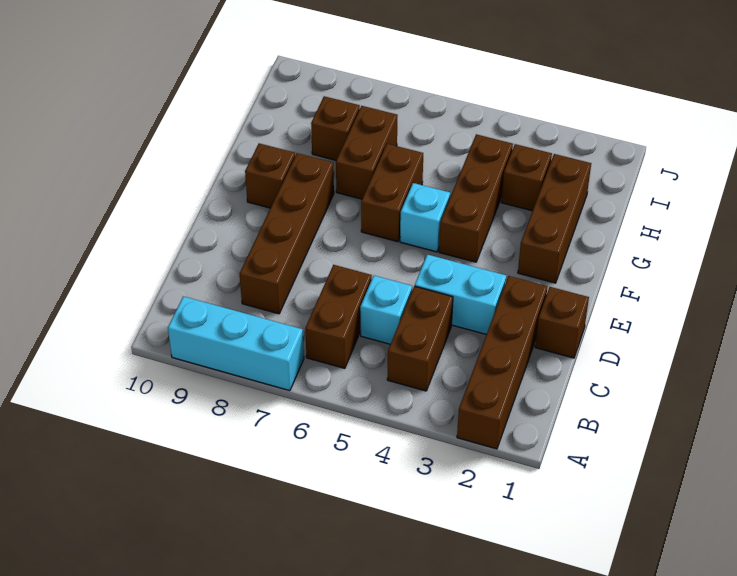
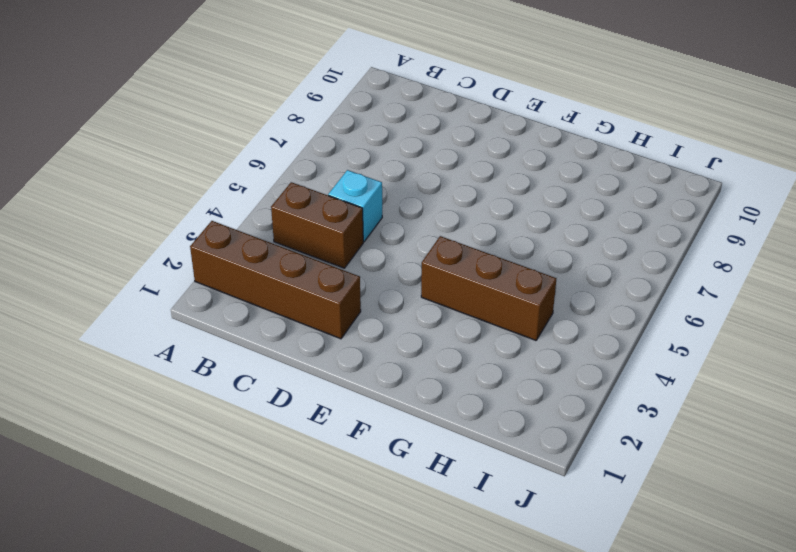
none -> cyan brick A7:A9 level 1
none -> brown brick B6:C6 level 1
none -> brown brick C8:F8 level 1

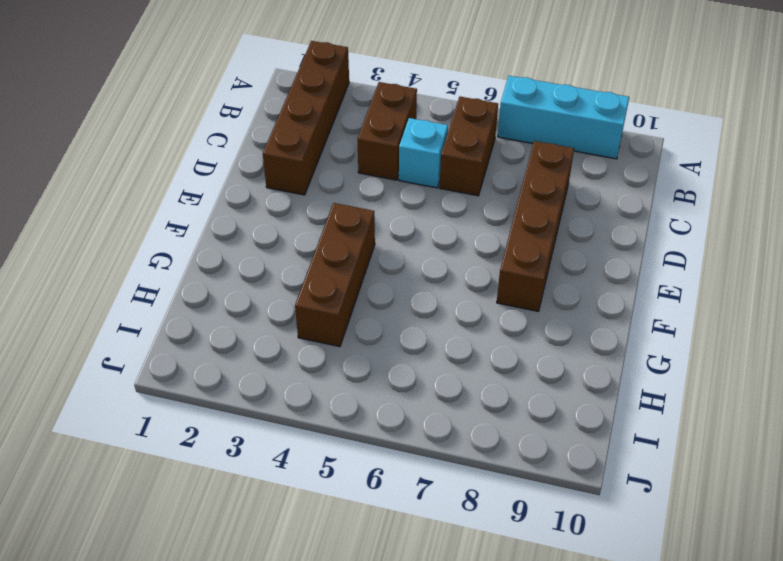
none -> brown brick D1 level 1
none -> cyan brick D3:D4 level 1
none -> brown brick F2:H2 level 1

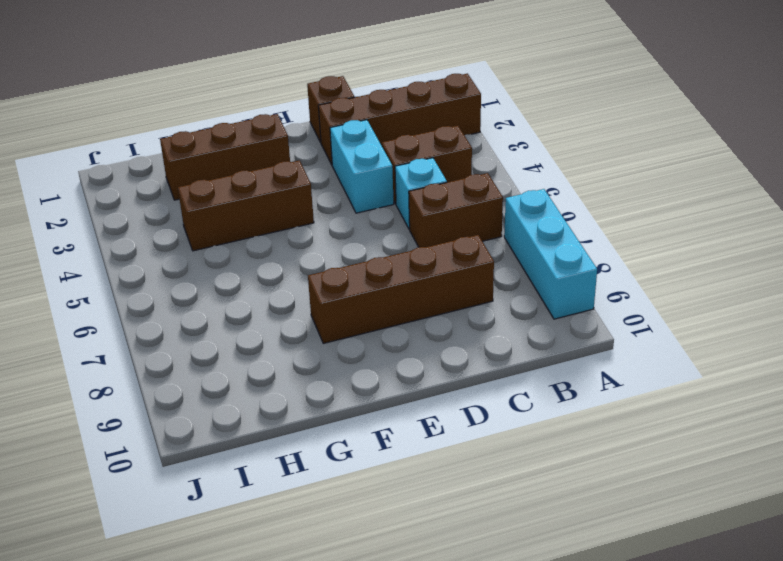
none -> cyan brick F5 level 1
none -> brown brick F6:G6 level 1
none -> brown brick F9 level 1

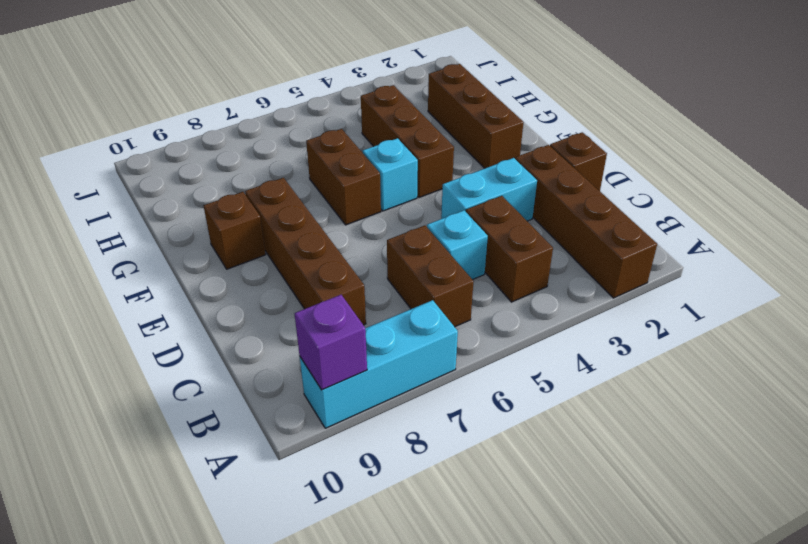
purple brick A9 level 2 -> none
none -> brown brick G7:H7 level 1
none -> brown brick H3 level 1
none -> brown brick H8 level 1

